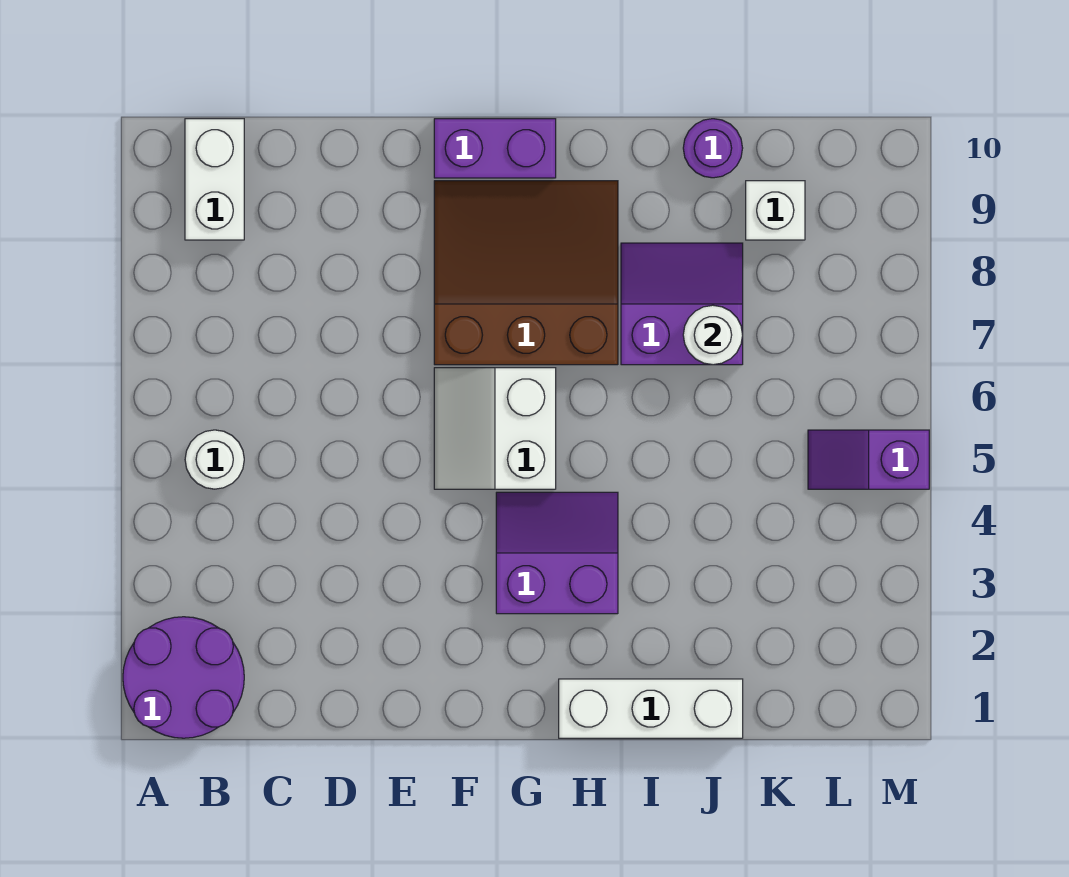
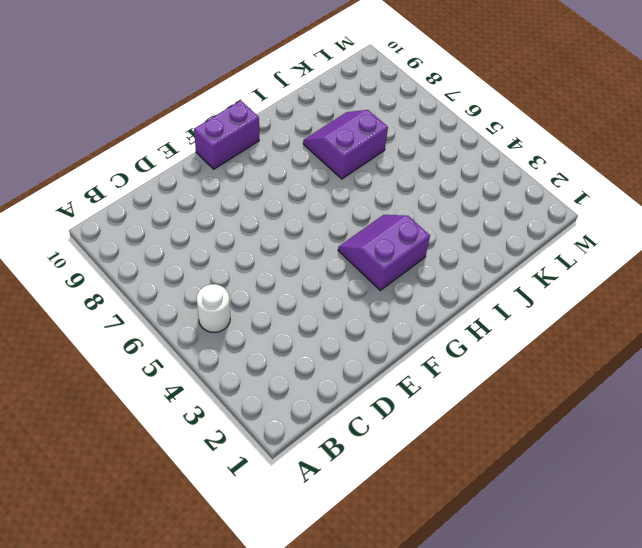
none -> purple round brick A1:B2 level 1
none -> white brick B9:B10 level 1
none -> white slope F5:G6 level 1 top G

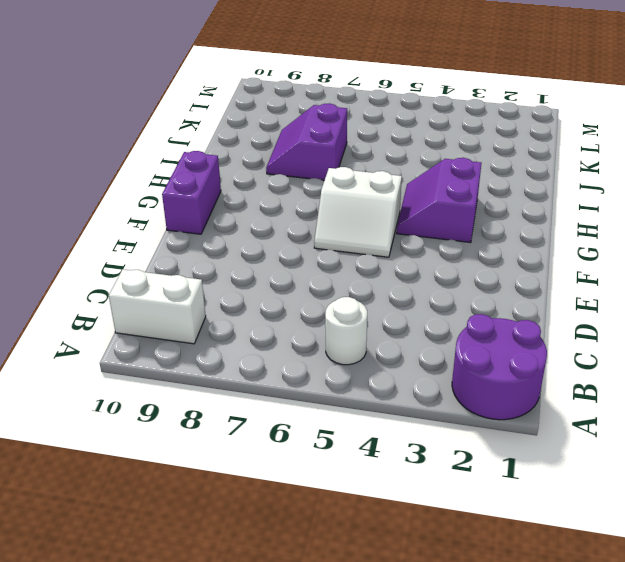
none -> brown slope F7:H9 level 1 top 7
none -> white brick H1:J1 level 1
none -> purple round brick J10 level 1

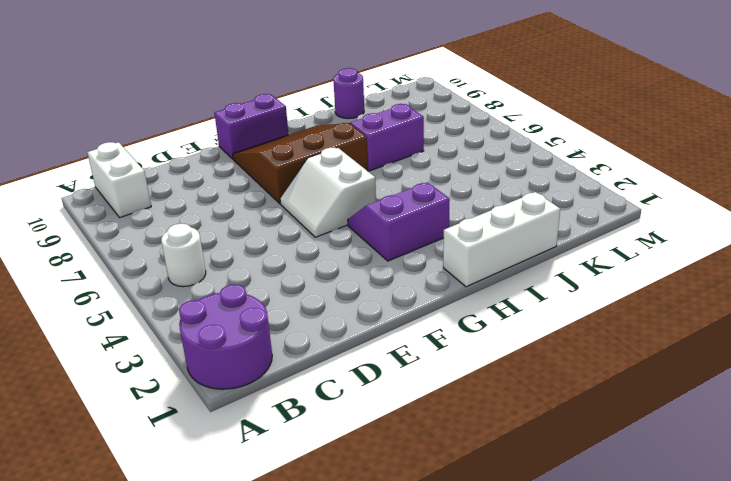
none -> white brick K9 level 1
none -> purple slope L5:M5 level 1 top M
none -> white round brick J7 level 2

